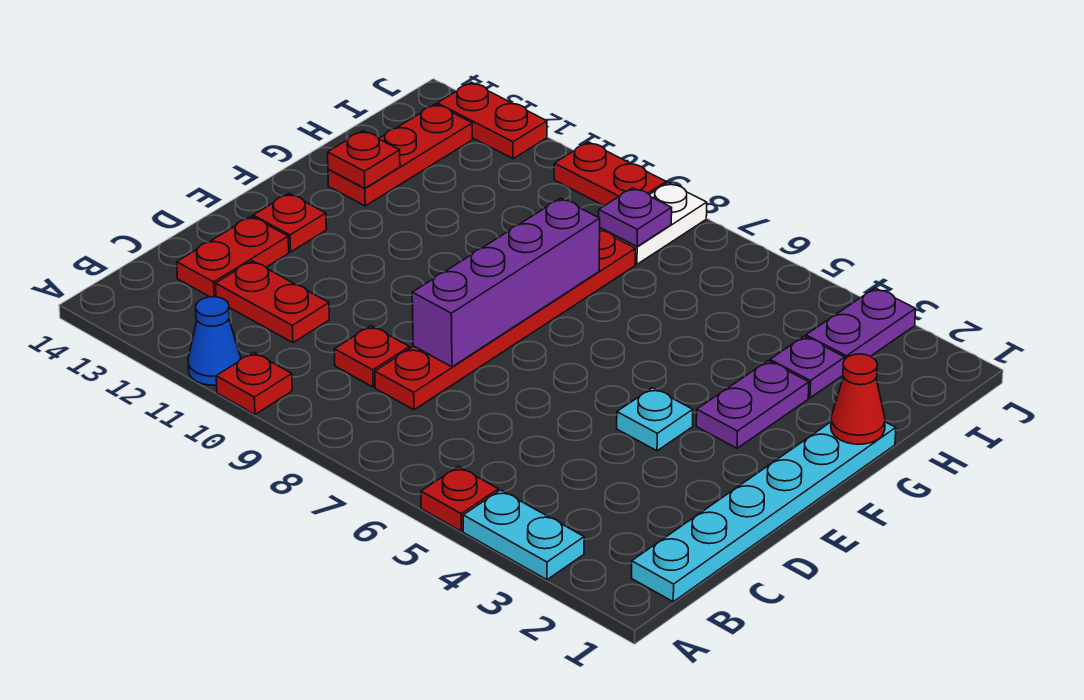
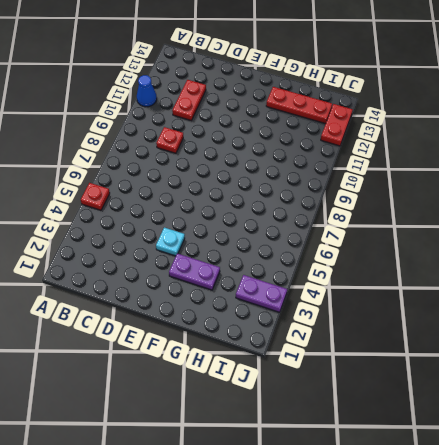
none -> cyan plate A3:A4 level 1
none -> red plate A10 level 1
none -> cyan plate B1:G1 level 1

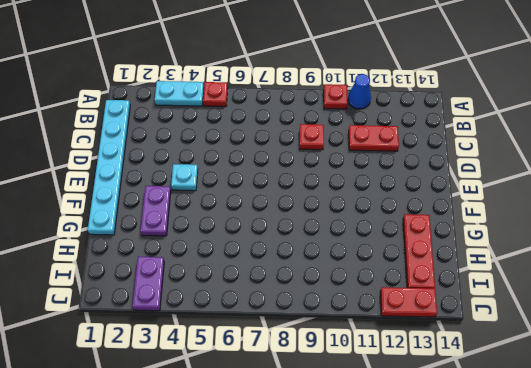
none -> red plate C8:H8 level 1
none -> red plate C13:D13 level 1
none -> red plate E13 level 1

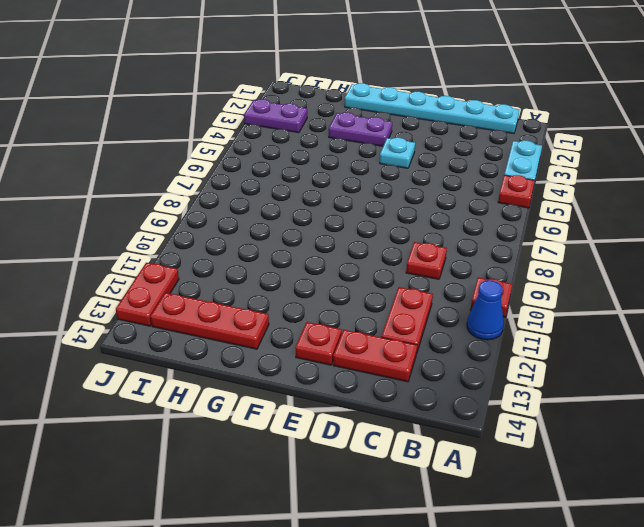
none -> red plate C8:H8 level 1
none -> purple plate H3 level 1
none -> white plate I8:J8 level 1

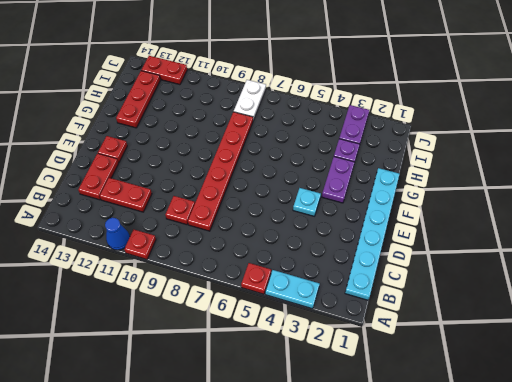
none -> red plate J9:J10 level 1
none -> purple brick D8:G8 level 2
none -> red cone G1 level 2

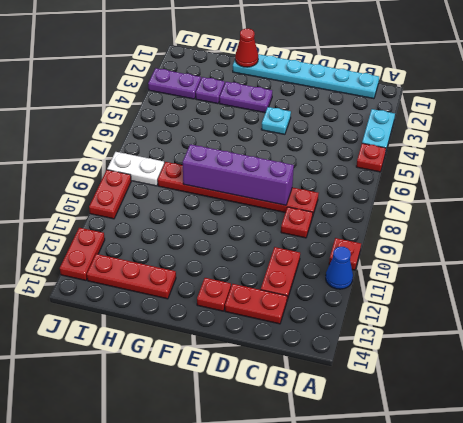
none -> red plate G13 level 2
none -> purple plate I8 level 2

